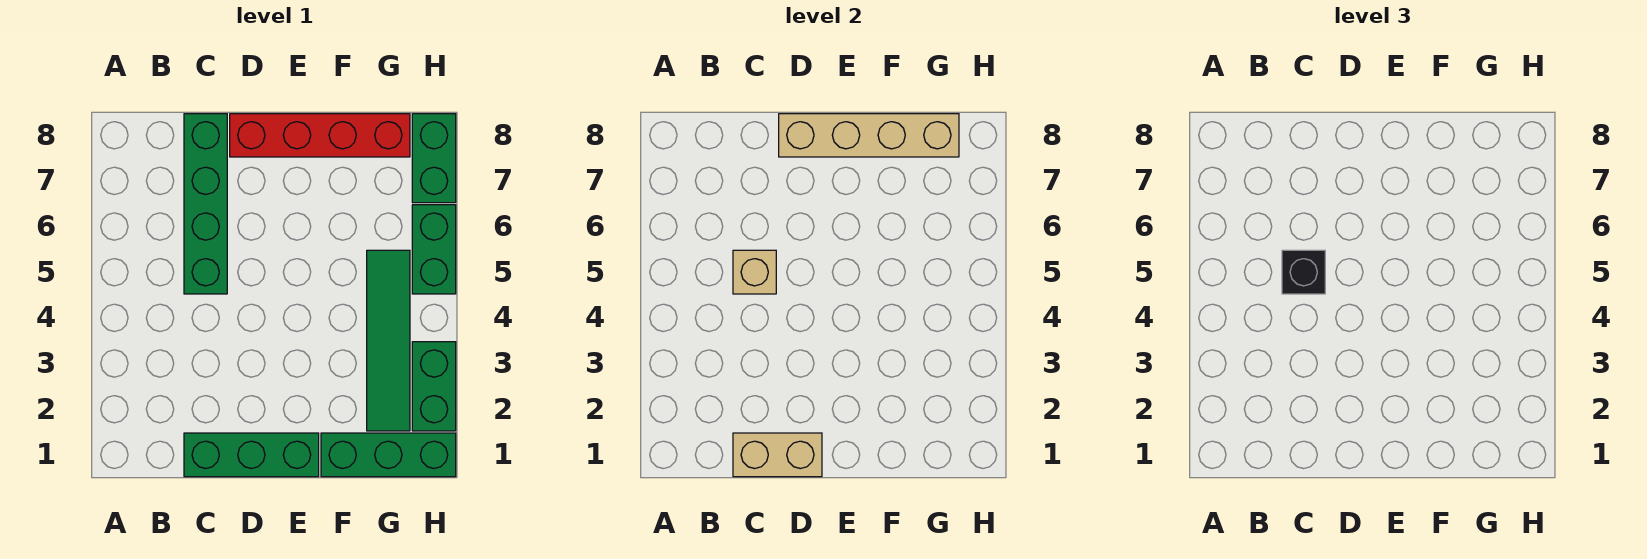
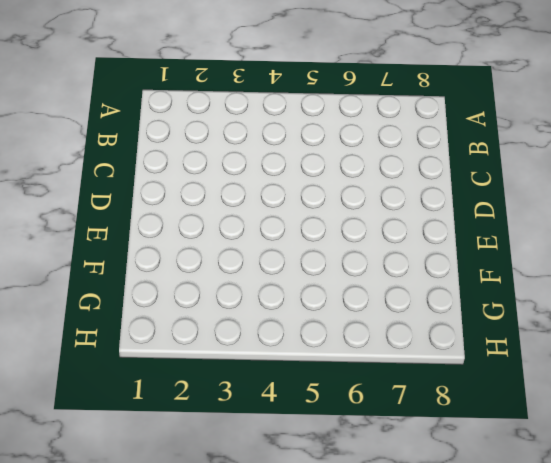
none -> green brick C1:E1 level 1
none -> green brick C5:C8 level 1
none -> red brick D8:G8 level 1

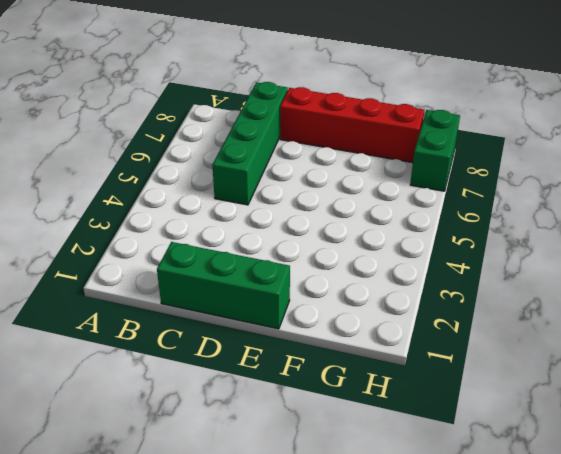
none -> green brick F1:H1 level 1
none -> green tile G2:G5 level 1
none -> green brick H2:H3 level 1

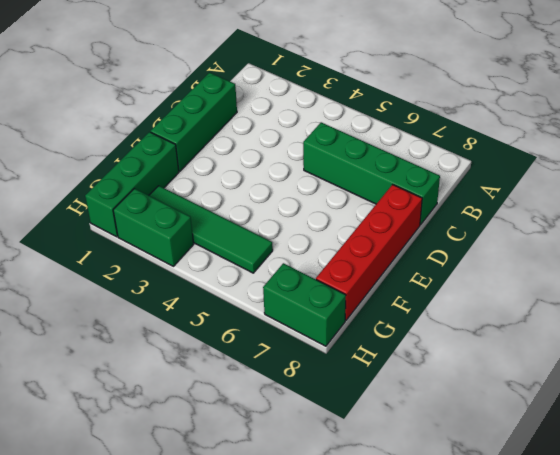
none -> green brick H5:H6 level 1
none -> tan brick C1:D1 level 2
none -> tan brick C5 level 2

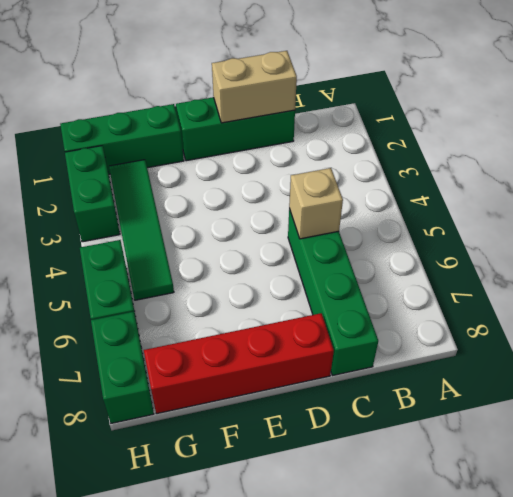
none -> tan brick D8:G8 level 2
none -> black brick C5 level 3

